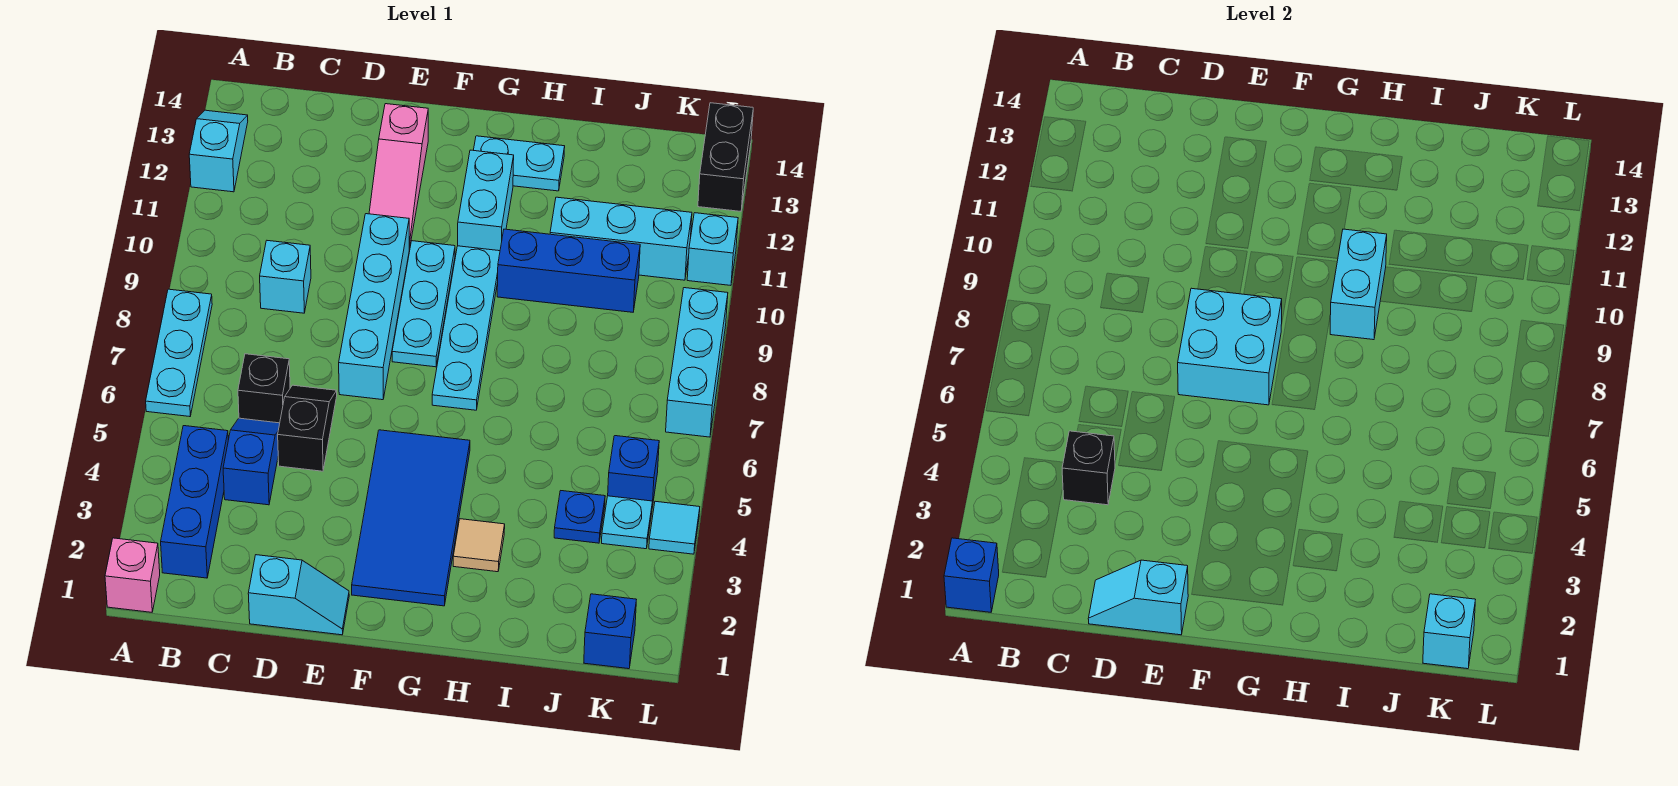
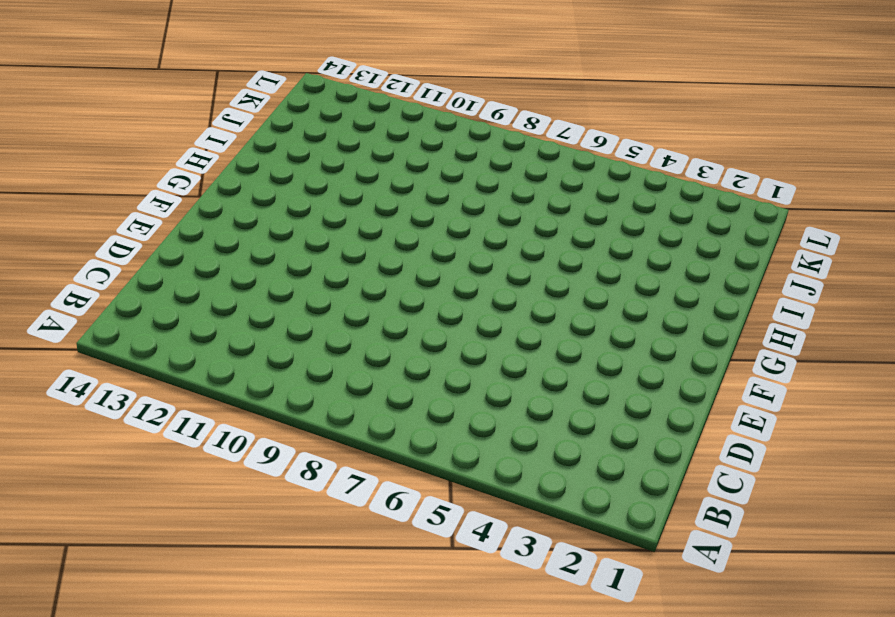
none -> pink brick A1 level 1
none -> cyan plate A6:A8 level 1
none -> cyan slope A12:A13 level 1 top 12
none -> blue brick B2:B4 level 1

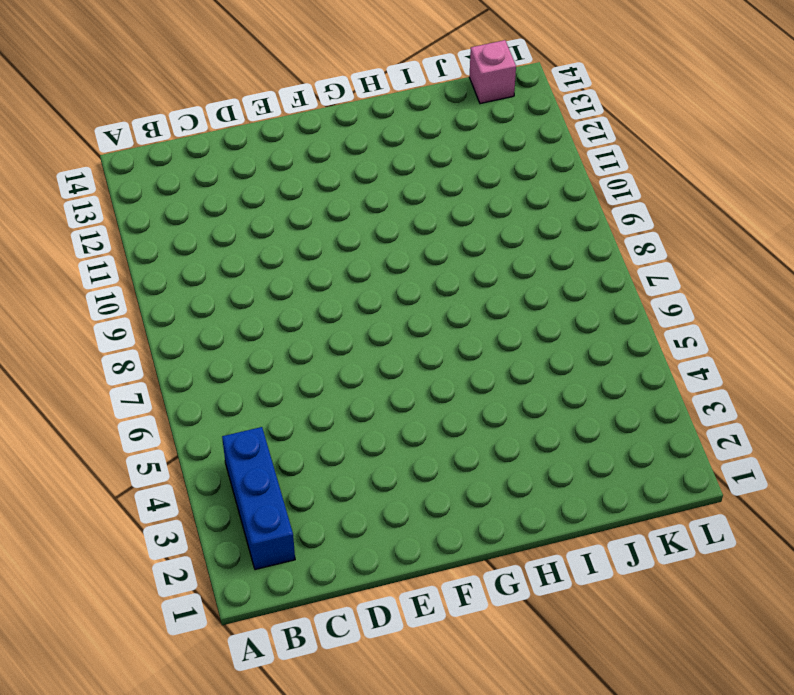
pink brick K14 level 1 -> pink brick A1 level 1
none -> cyan plate A6:A8 level 1
none -> cyan slope A12:A13 level 1 top 12
none -> blue slope C4:C5 level 1 top 4
none -> black brick C6 level 1

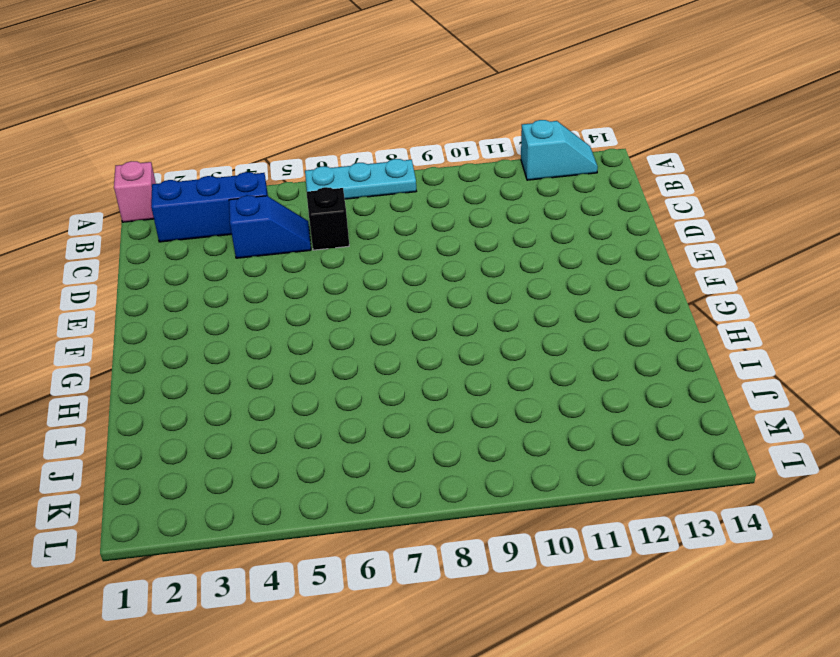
none -> cyan brick C9 level 1
none -> cyan slope D1:E1 level 1 top D
none -> black slope D5:D6 level 1 top 5
none -> cyan brick E7:E10 level 1

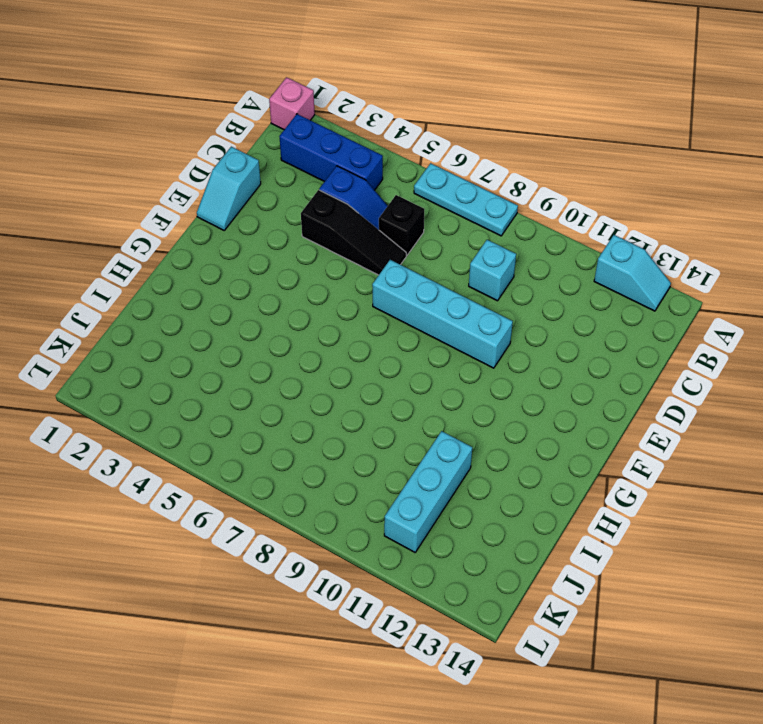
black slope D4:D6 level 1 top 4 -> black slope D5:D6 level 1 top 5
none -> pink slope E11:E13 level 1 top 13
none -> blue tile F2:G5 level 1
none -> cyan plate F8:F10 level 1
none -> cyan plate G7:G10 level 1

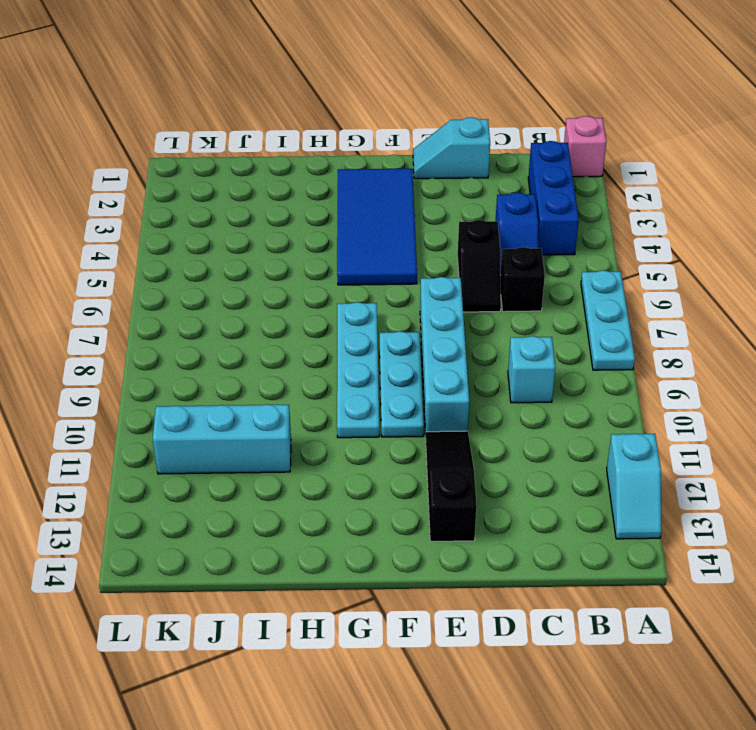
black slope E11:E13 level 1 top 13 -> pink slope E11:E13 level 1 top 13
none -> cyan brick G11:G12 level 1
none -> cyan plate G13:H13 level 1
none -> tan tile H3 level 1
none -> blue brick H10:J10 level 1

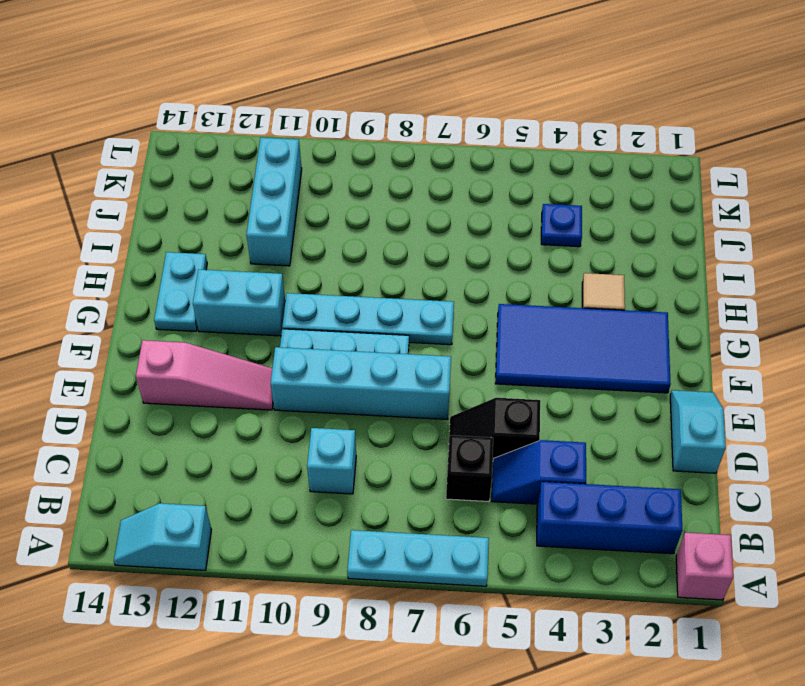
none -> blue brick H10:J10 level 1
none -> blue brick K1 level 1
none -> cyan plate K4 level 1
none -> blue brick K5 level 1

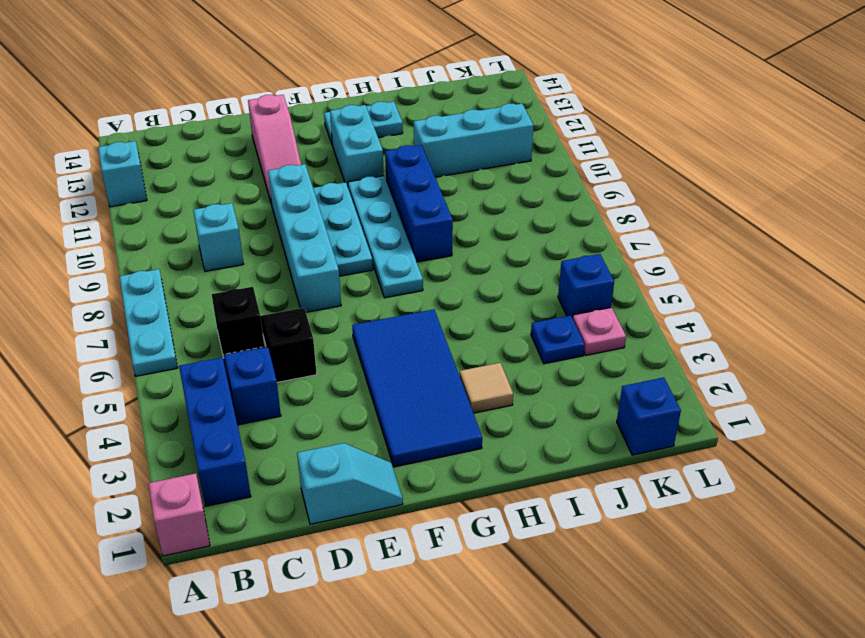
blue brick H8:H10 level 1 -> blue brick H10:J10 level 1
pink plate K4 level 1 -> cyan plate K4 level 1
none -> cyan tile L4 level 1
none -> cyan brick L7:L9 level 1
none -> cyan brick L11 level 1
none -> black brick L13:L14 level 1

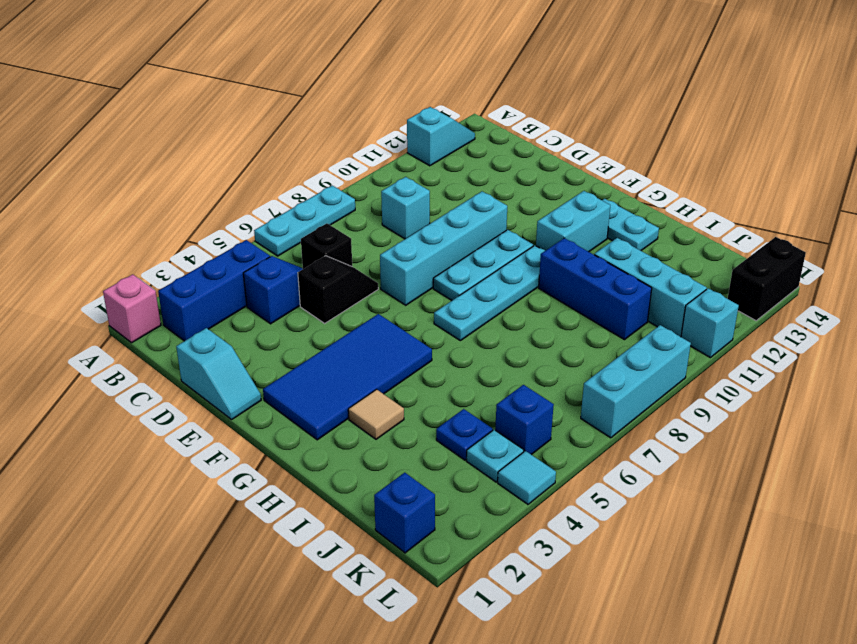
none -> pink slope E11:E13 level 1 top 13
none -> blue brick A1 level 2
none -> black brick C4 level 2
none -> cyan slope D1:E1 level 2 top E

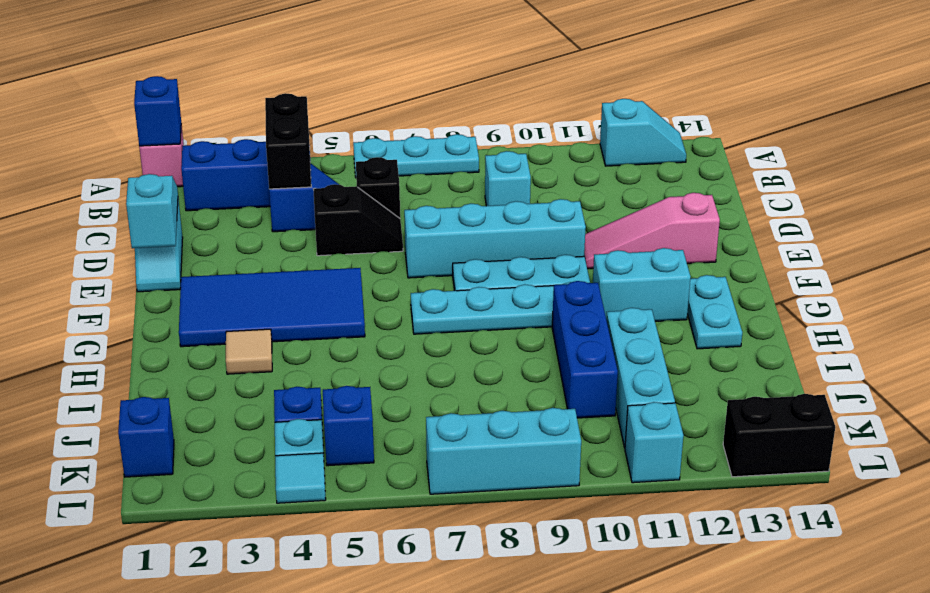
black brick B4:C4 level 2 -> black brick C4 level 2
none -> cyan brick E7:F8 level 2
none -> cyan brick H9:H10 level 2
none -> cyan brick K1 level 2

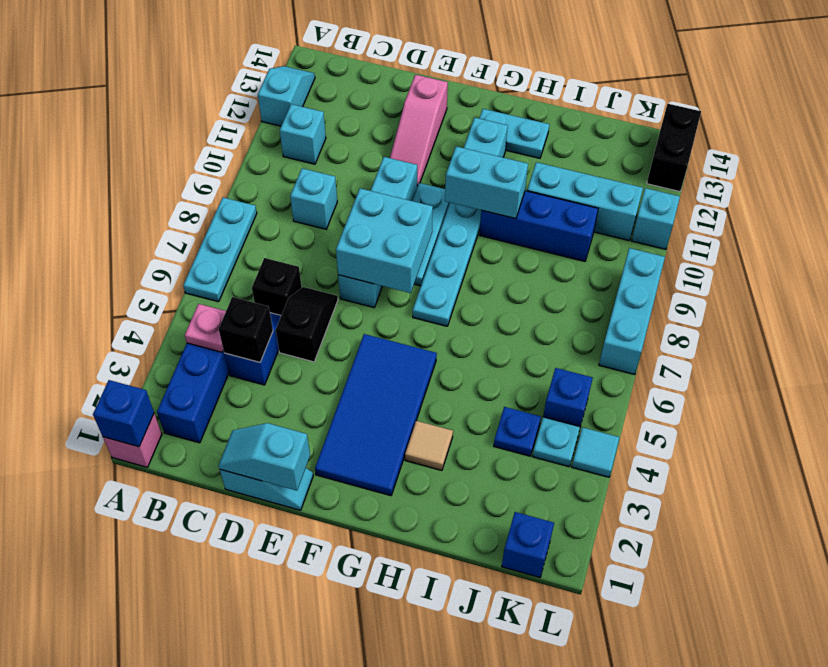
pink plate B4 level 2 -> none
cyan brick B11 level 1 -> cyan brick K1 level 2
cyan brick G10:H10 level 2 -> cyan brick H9:H10 level 2

